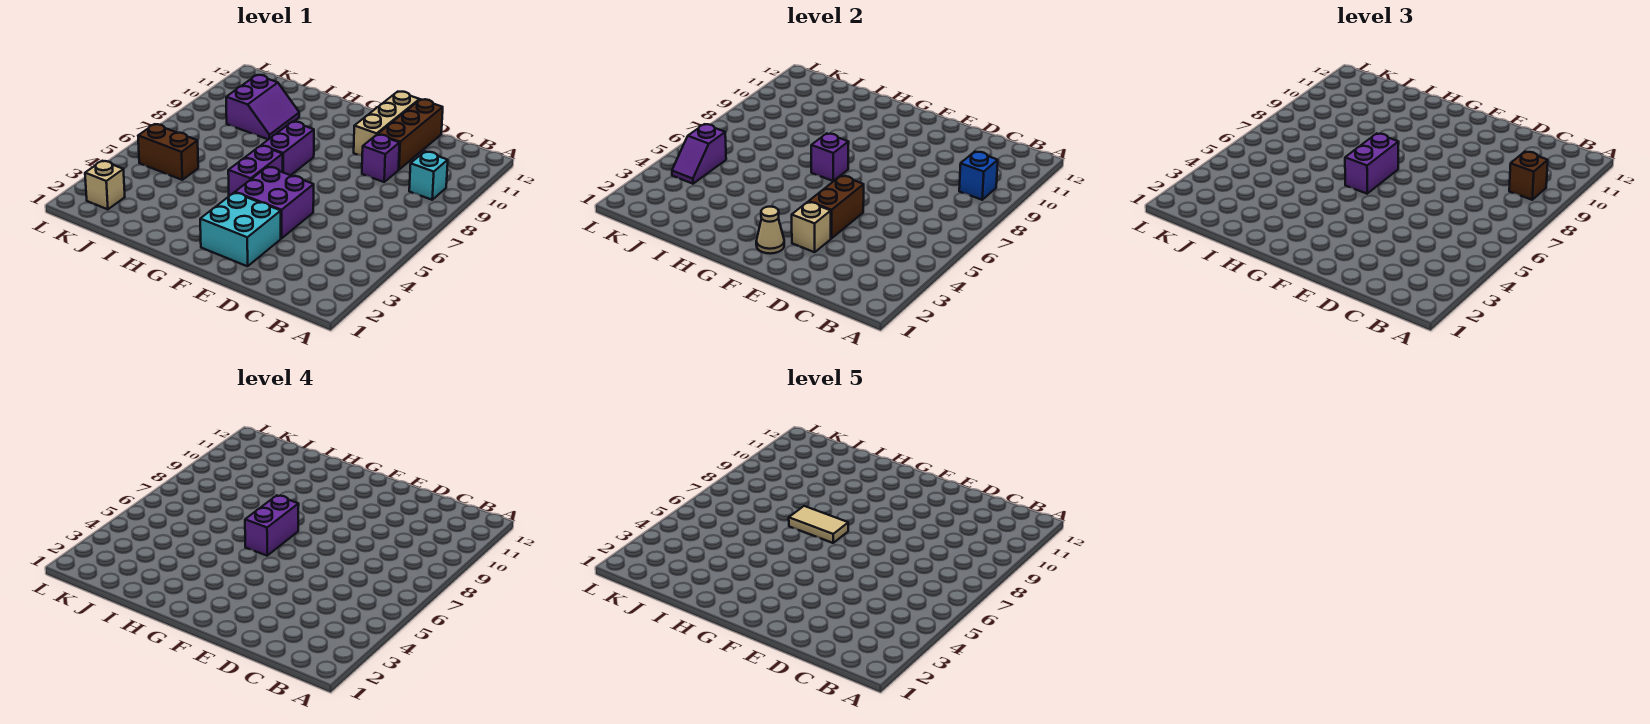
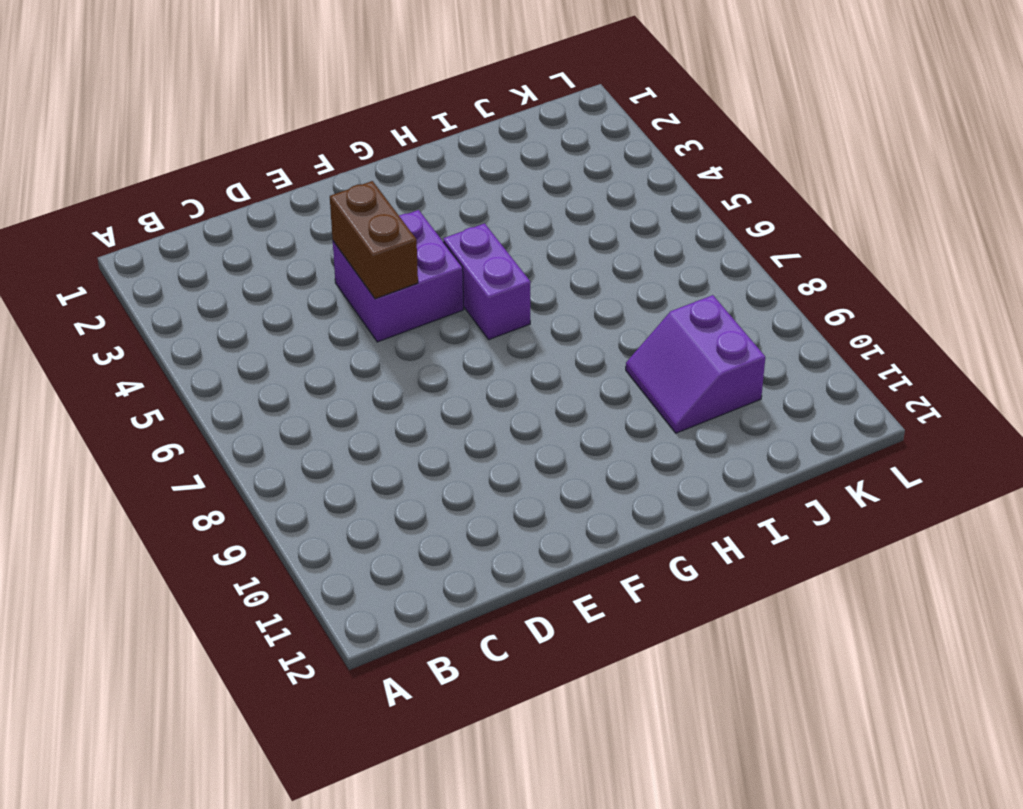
none -> cyan brick B9 level 1
none -> purple brick D9 level 1
none -> brown brick D10:D12 level 1

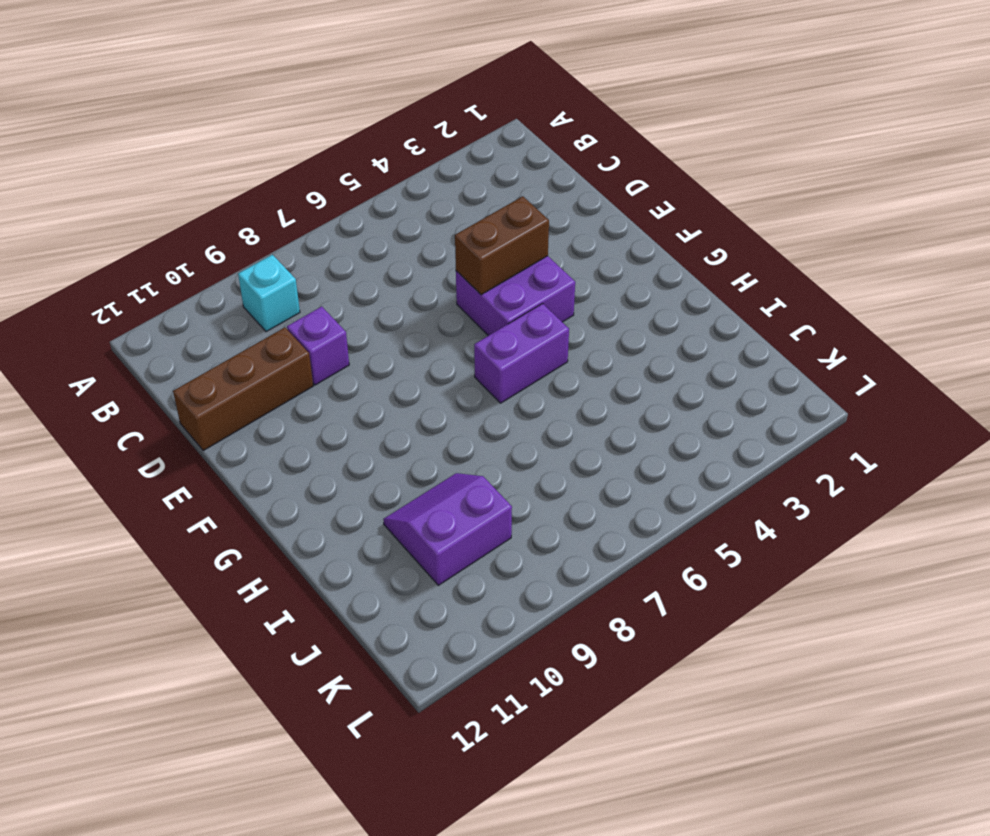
none -> cyan brick E2:F3 level 1
none -> tan brick E10:E12 level 1
none -> purple brick G7:G8 level 1

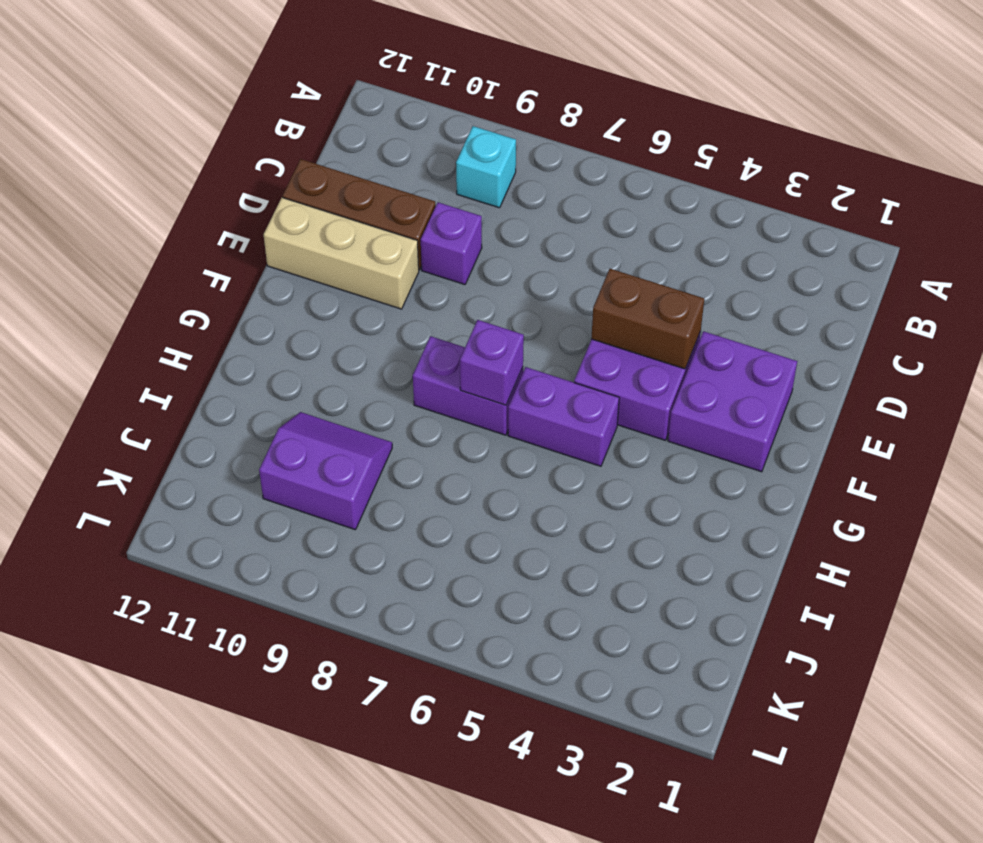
purple brick E2:F3 level 1 -> cyan brick E2:F3 level 1
none -> brown brick J5:K5 level 1
none -> tan brick K2 level 1
none -> blue brick B9 level 2

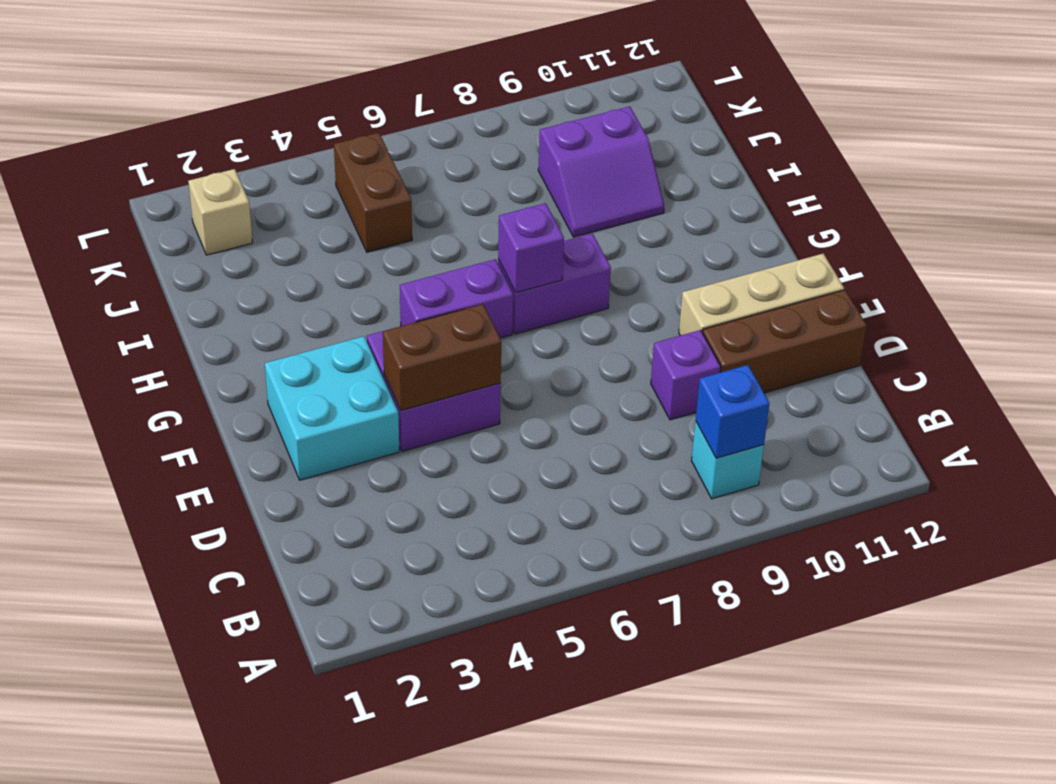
none -> tan brick E3 level 2
none -> tan cone F2 level 2
none -> purple slope K4:K5 level 2 top 5

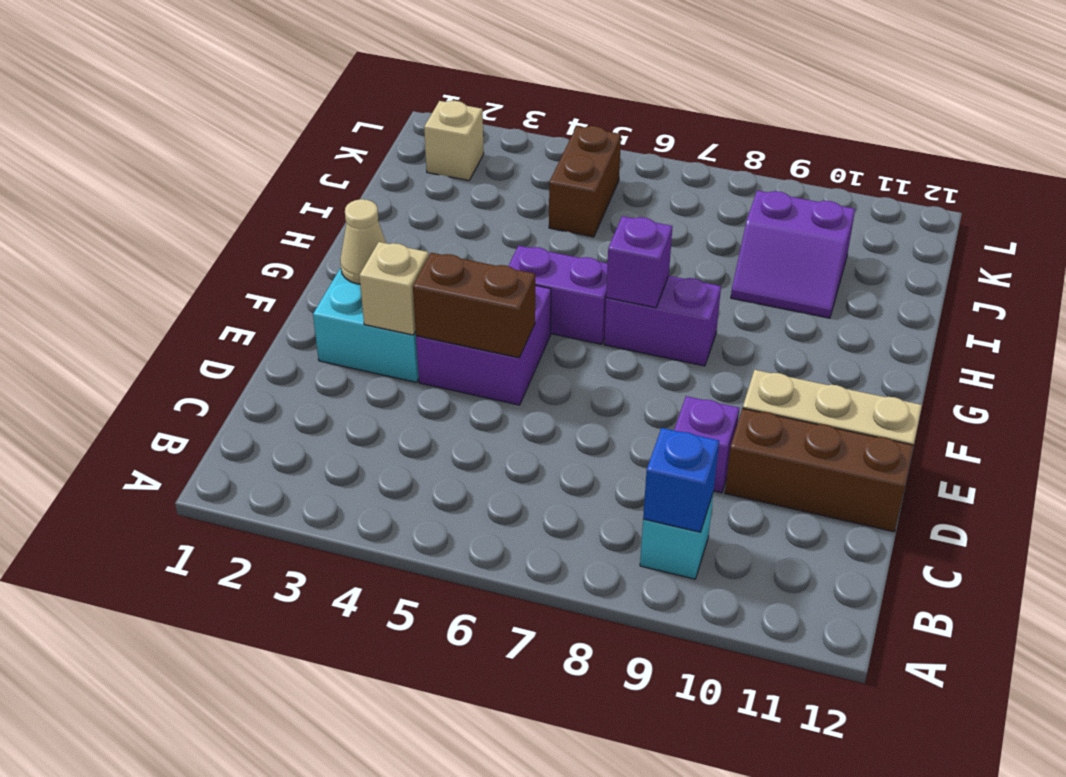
none -> purple slope K4:K5 level 2 top 5
none -> brown brick B9 level 3
none -> purple brick G6:G7 level 3

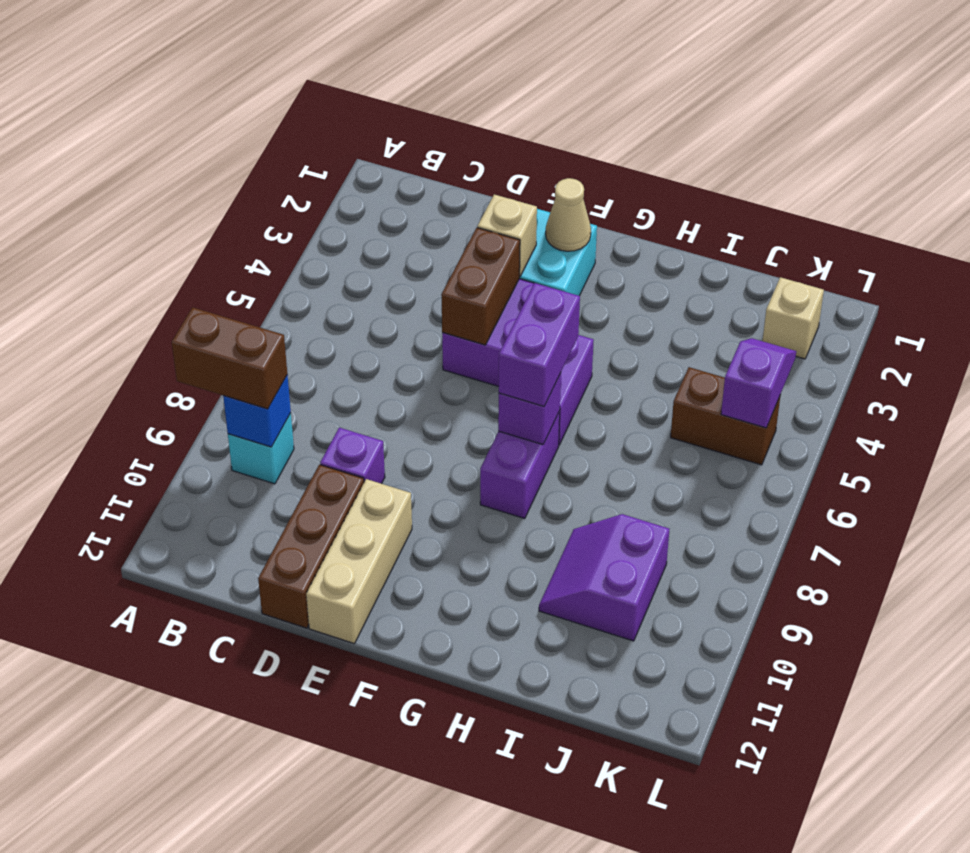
brown brick A9:B9 level 3 -> brown brick B9 level 3
none -> purple brick G6:G7 level 4
none -> tan tile G7:H7 level 5

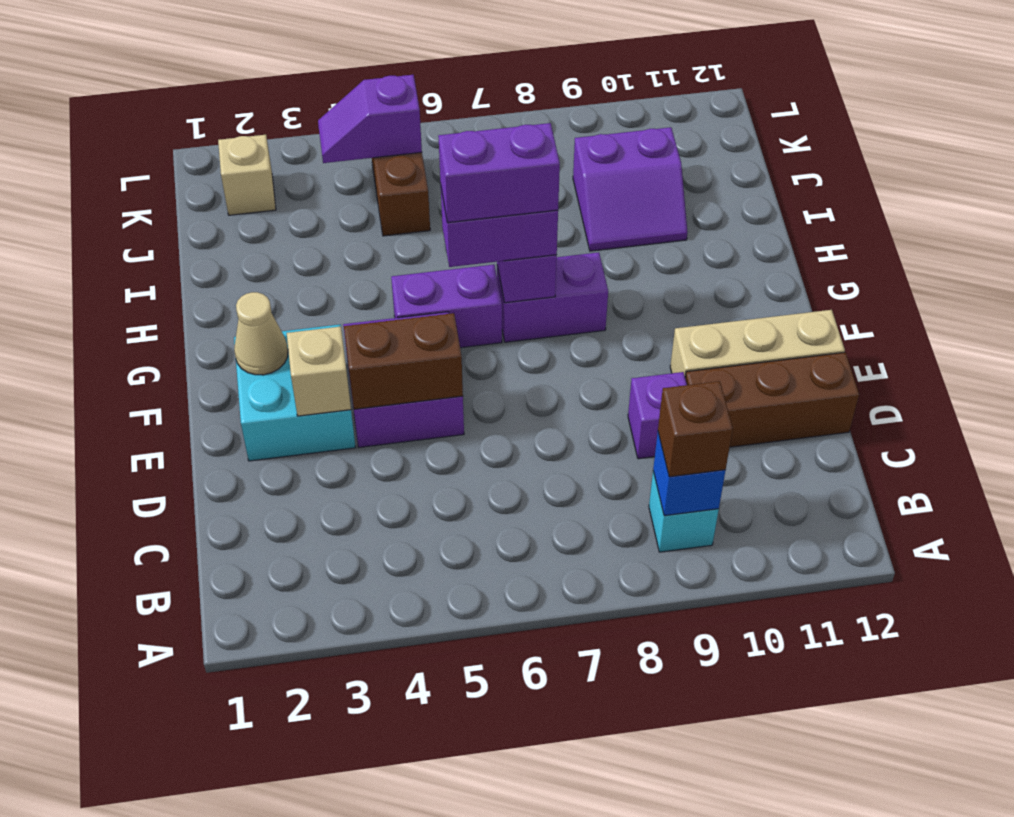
none -> tan tile G7:H7 level 5

